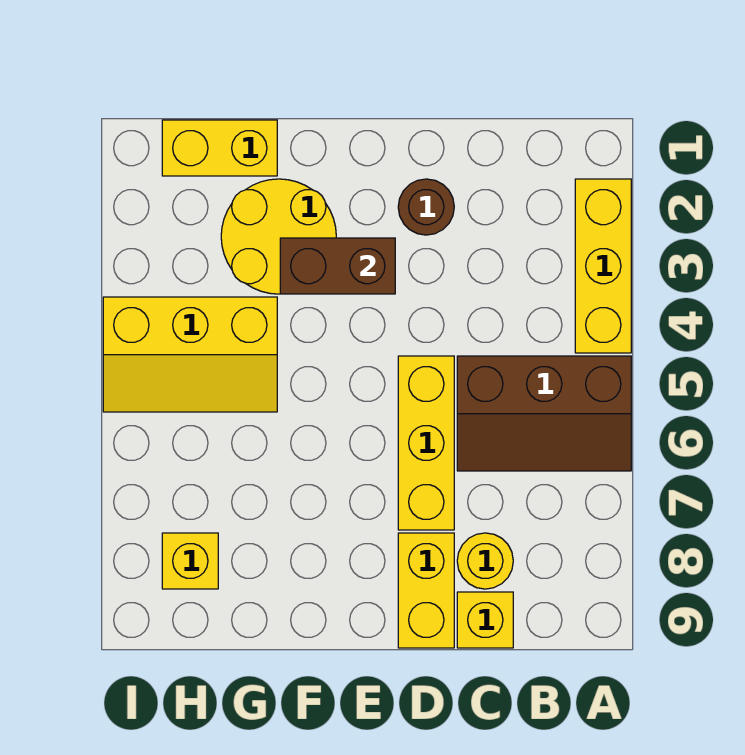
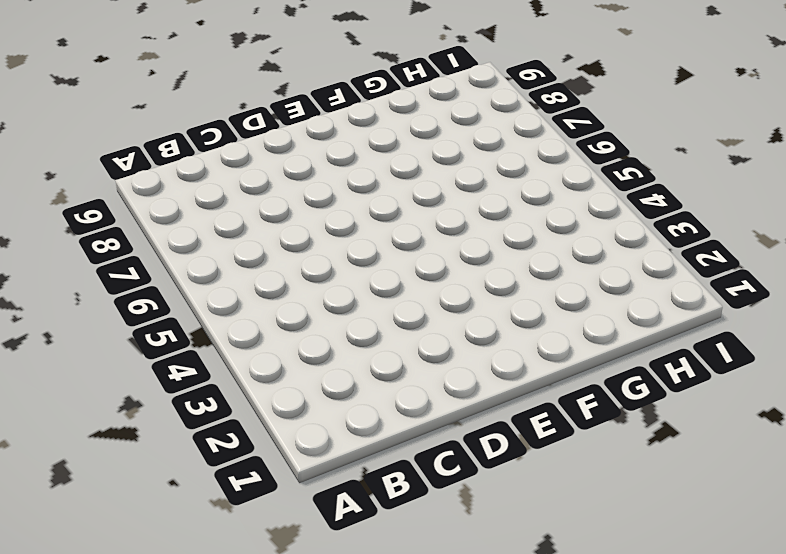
none -> yellow brick A2:A4 level 1
none -> brown slope A5:C6 level 1 top 5
none -> yellow round brick C8 level 1

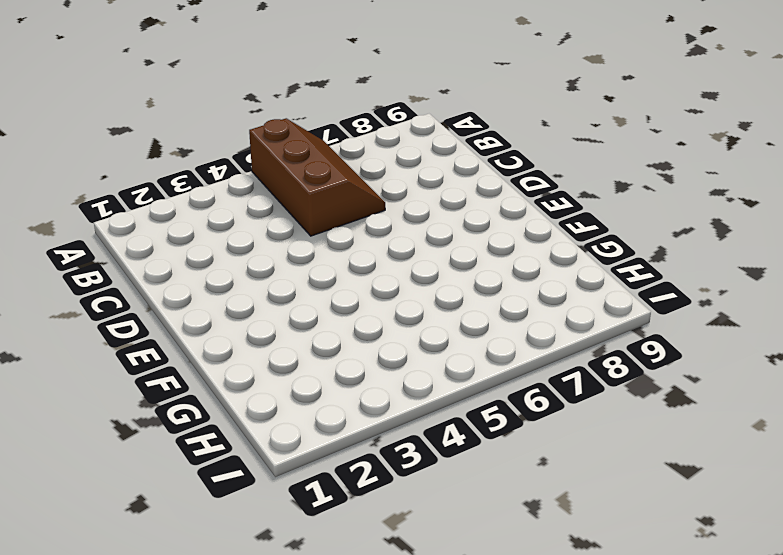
none -> yellow brick A2:A4 level 1
none -> yellow round brick C8 level 1
none -> yellow brick C9 level 1

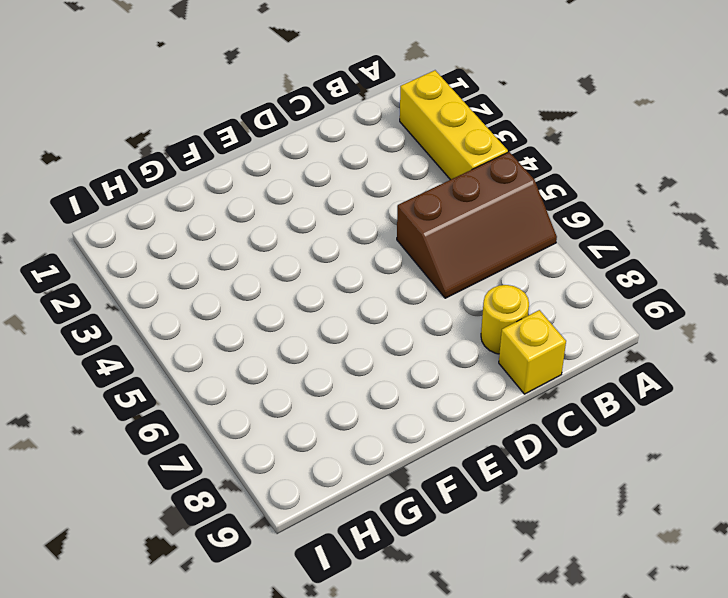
none -> brown round brick D2 level 1
none -> yellow brick D5:D7 level 1
none -> yellow brick D8:D9 level 1

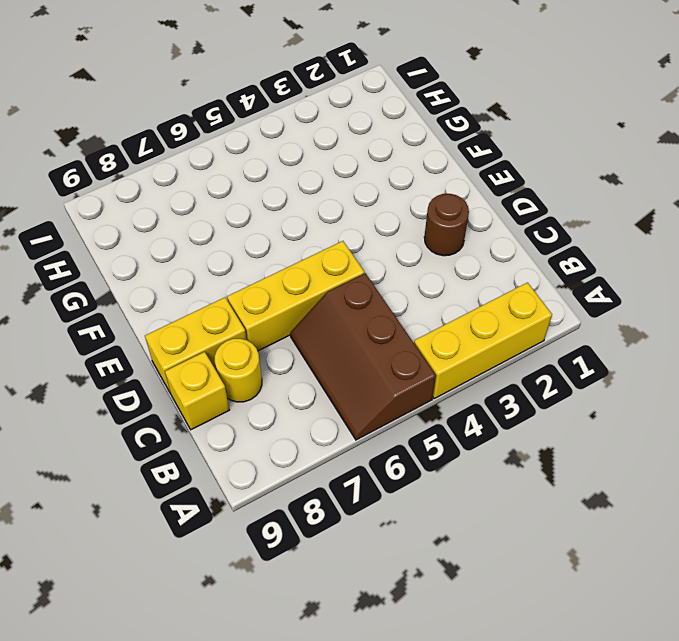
none -> yellow round brick F2:G3 level 1
none -> yellow brick G1:H1 level 1
none -> yellow slope G4:I5 level 1 top 4

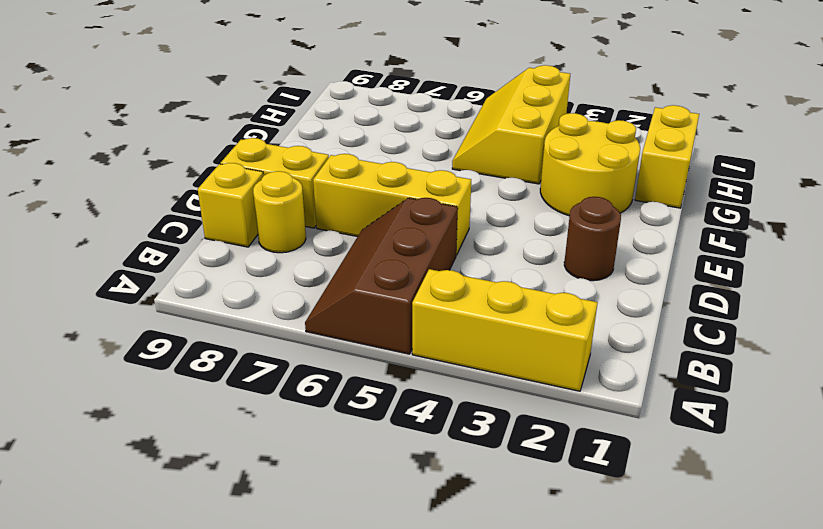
none -> yellow brick H8 level 1
none -> brown brick E3:F3 level 2

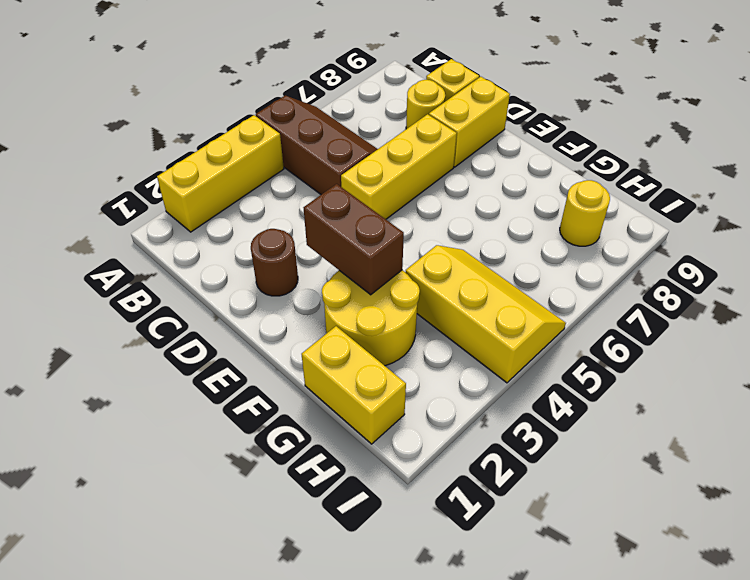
yellow round brick H8 level 1 -> yellow brick H8 level 1

